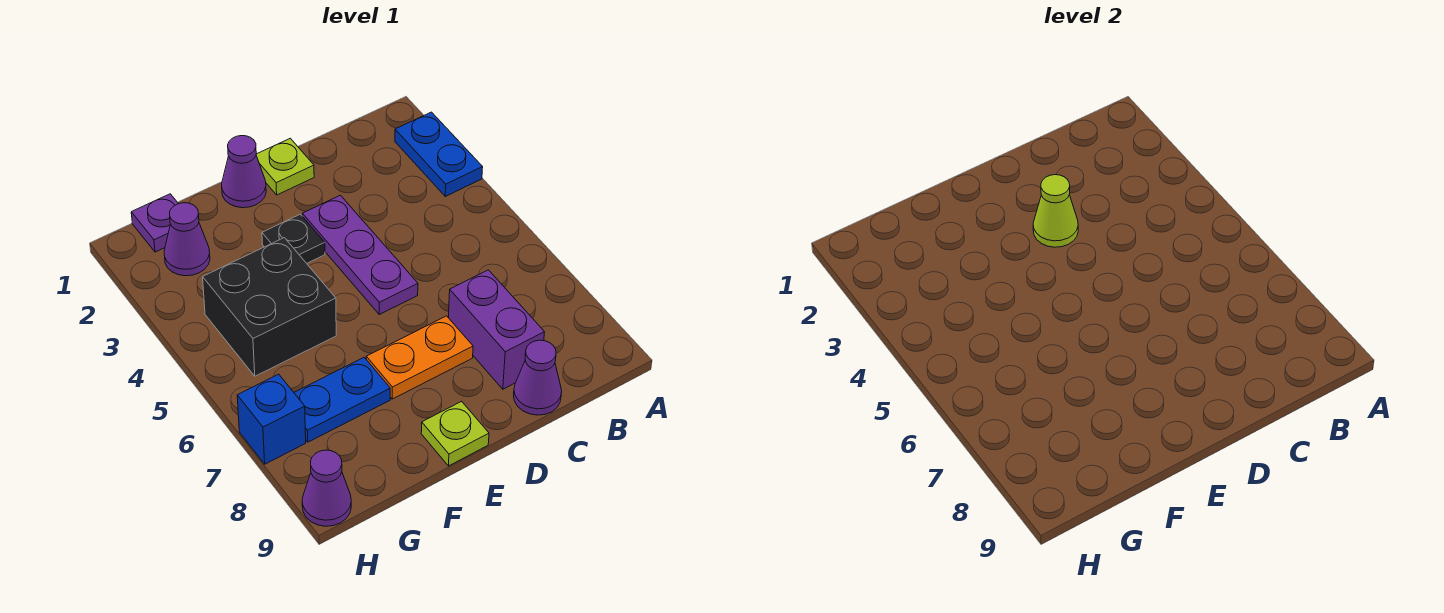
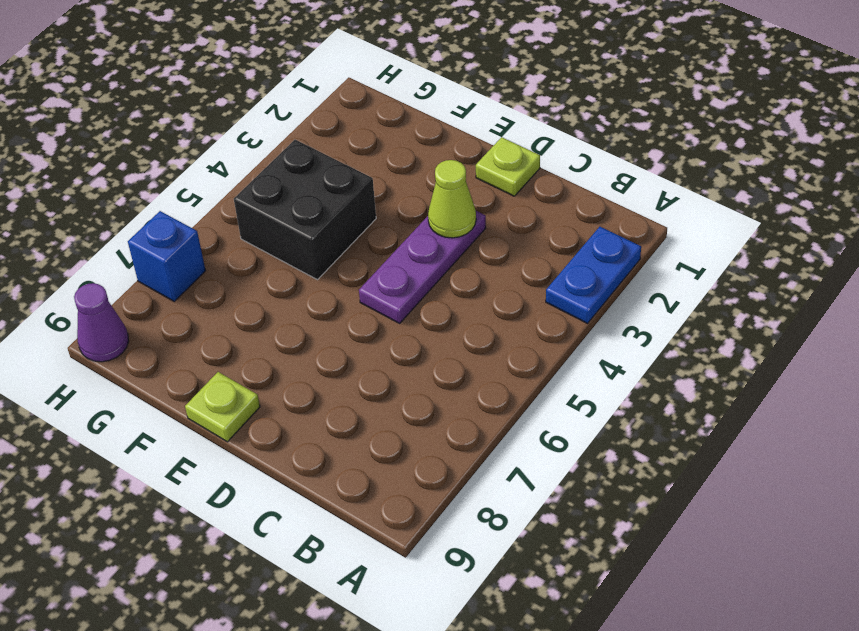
none -> purple brick C7:C8 level 1
none -> purple cone C9 level 1
none -> orange plate D7:E7 level 1

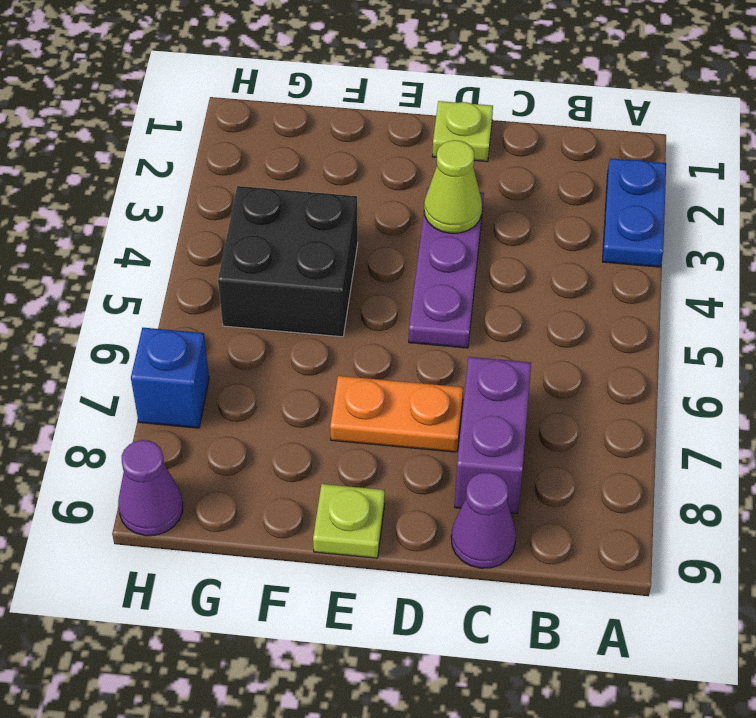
none -> purple cone E1 level 1
none -> black plate E3 level 1
none -> blue plate F7:G7 level 1

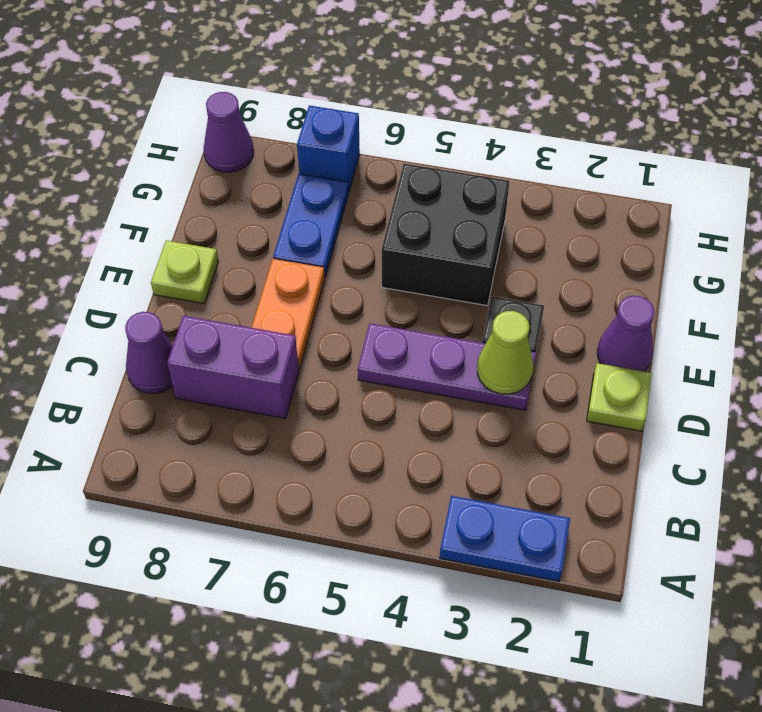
none -> purple plate G1 level 1
none -> purple cone G2 level 1

